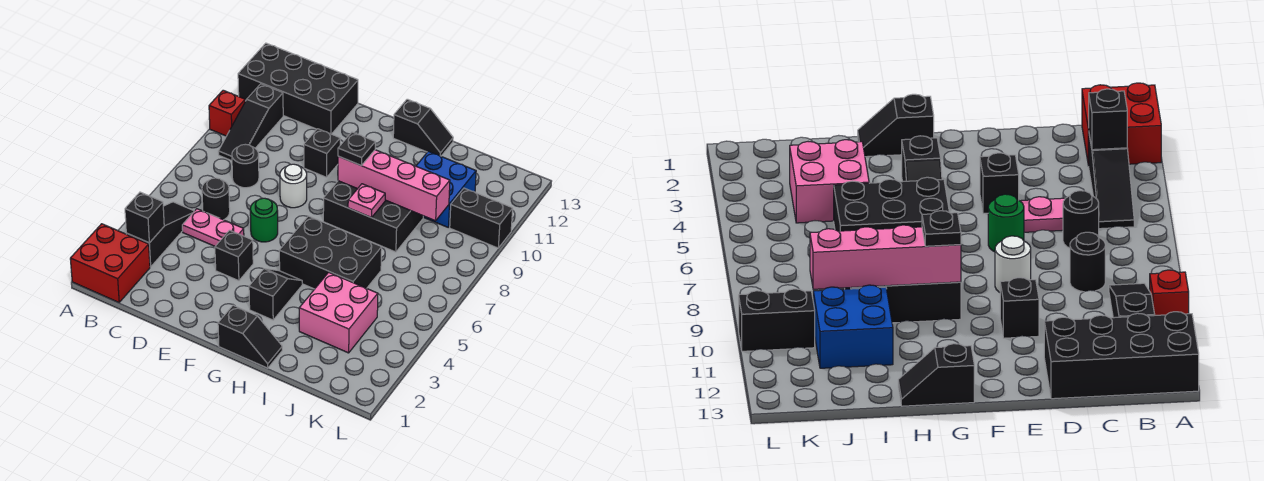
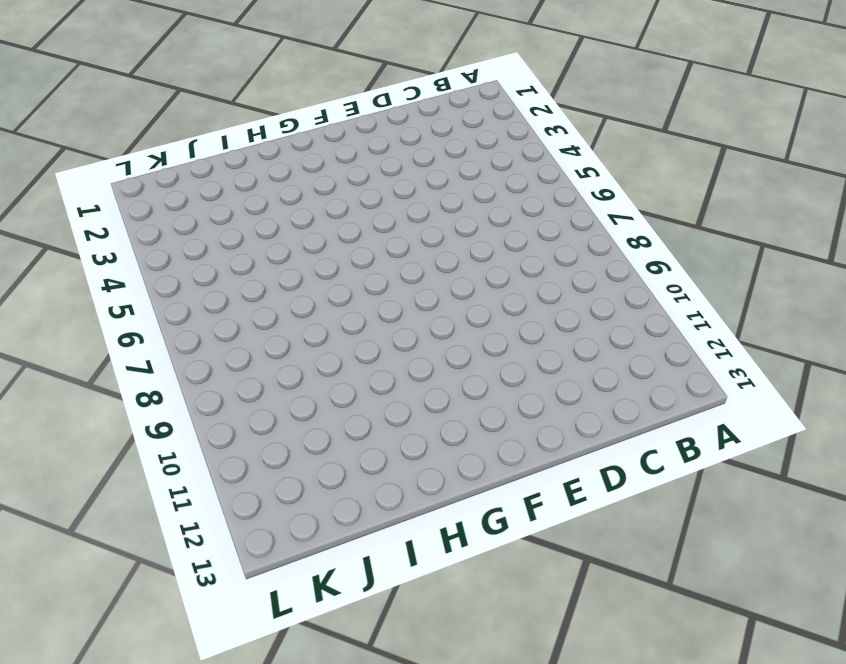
none -> red brick A1:B2 level 1
none -> red brick A10 level 1
none -> black brick A12:D13 level 1

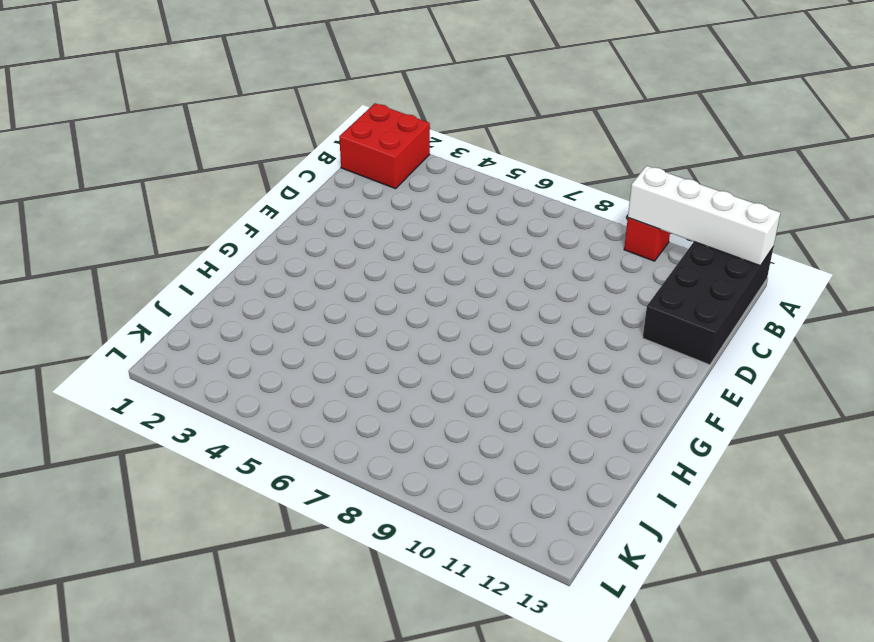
white brick A10:A13 level 2 -> none
none -> black slope B3:B5 level 1 top 3
none -> black slope B9:B11 level 1 top 11
none -> pink plate C5:D5 level 1

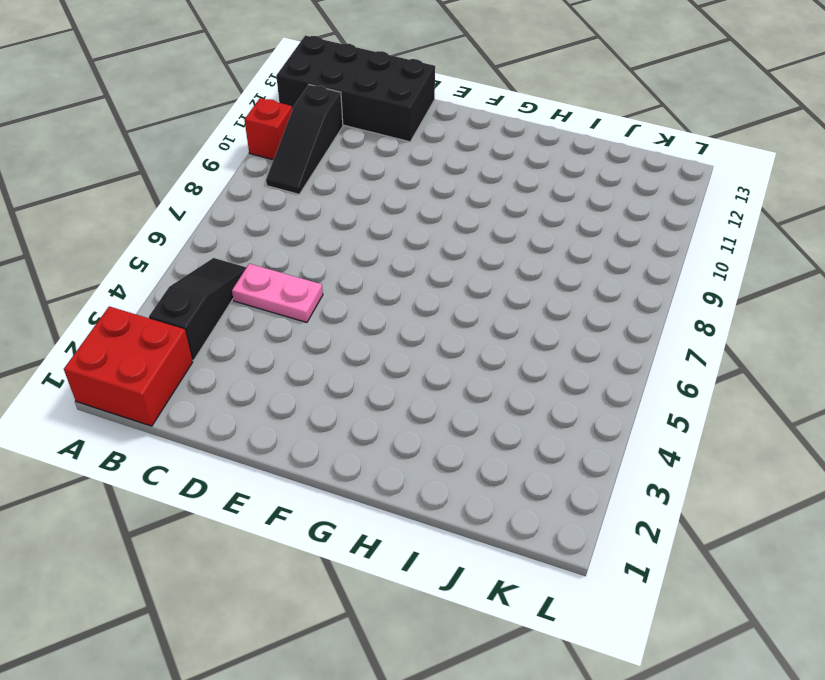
none -> black round brick C6 level 1
none -> black round brick C8 level 1
none -> black brick E4 level 1

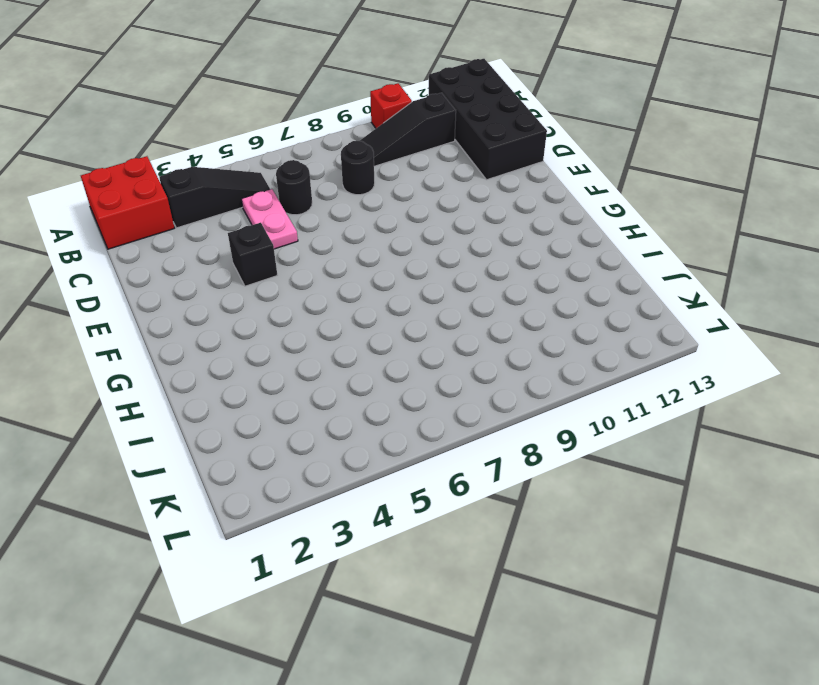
none -> green round brick E6 level 1
none -> white round brick E8 level 1
none -> black brick E10 level 1

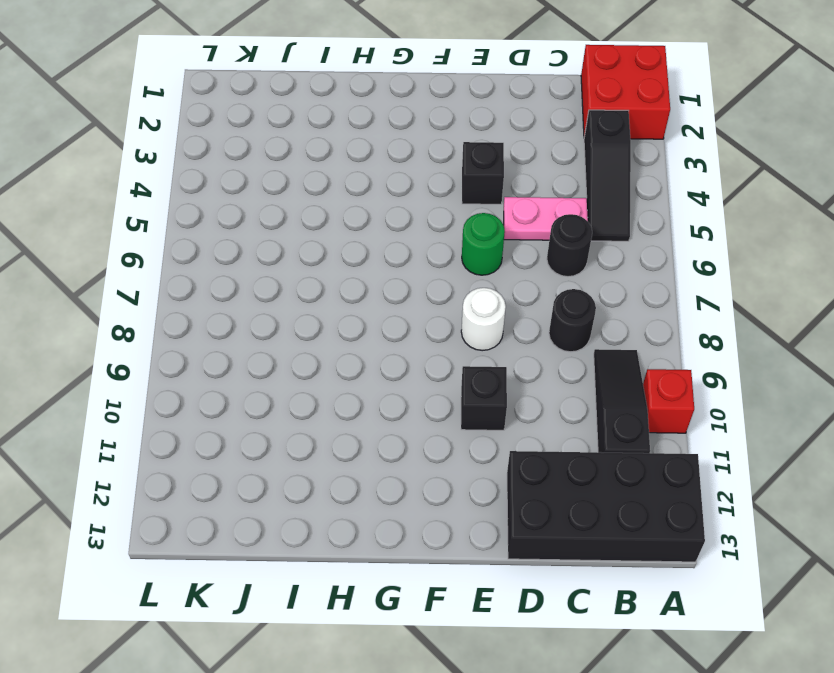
none -> black slope G1:H1 level 1 top G
none -> black slope G3:G4 level 1 top 3
none -> black brick G5:I6 level 1

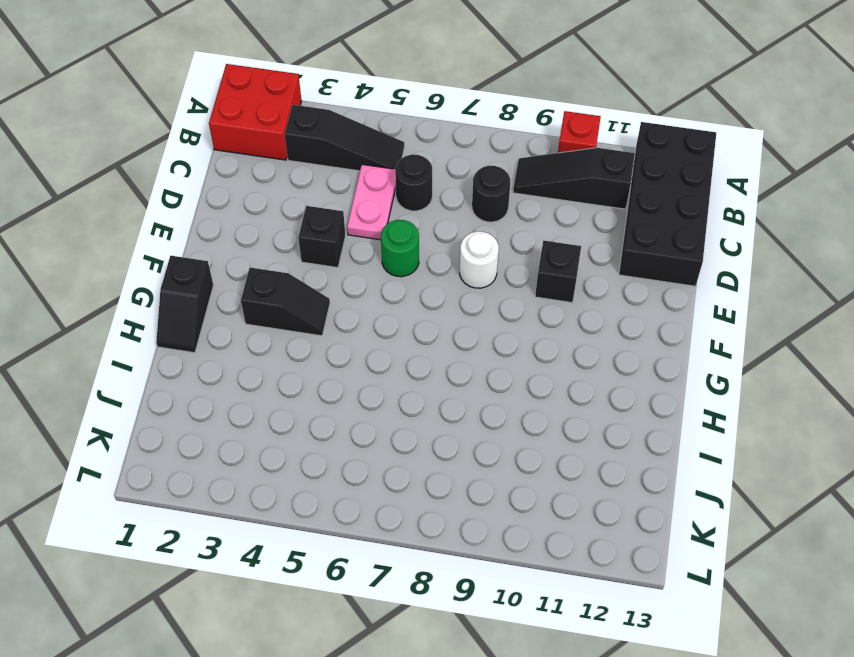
none -> black brick G5:I6 level 1
none -> black brick G8:I9 level 1
none -> black slope G13:H13 level 1 top G

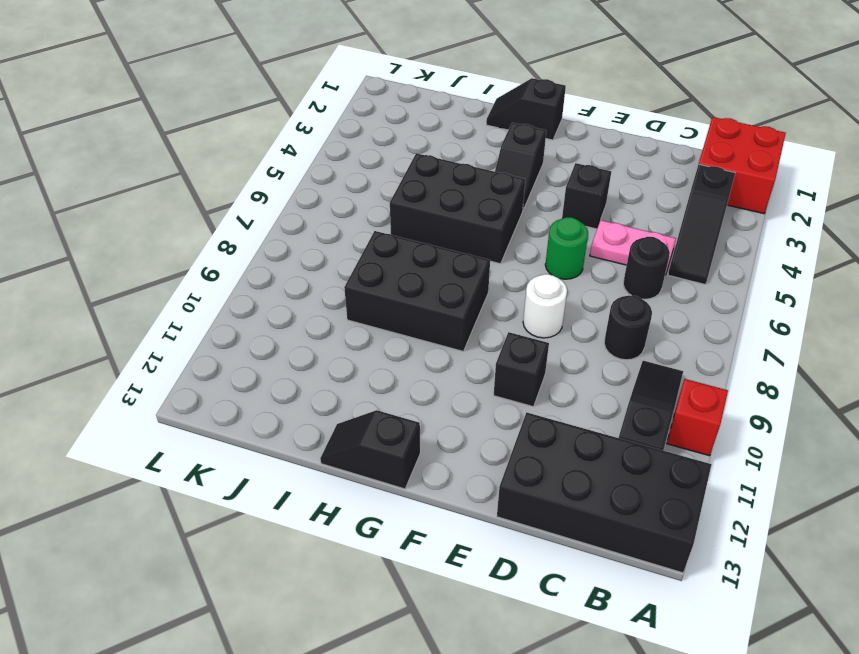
none -> pink brick I3:J4 level 1
none -> blue brick I10:J11 level 1
none -> black brick K10:L10 level 1

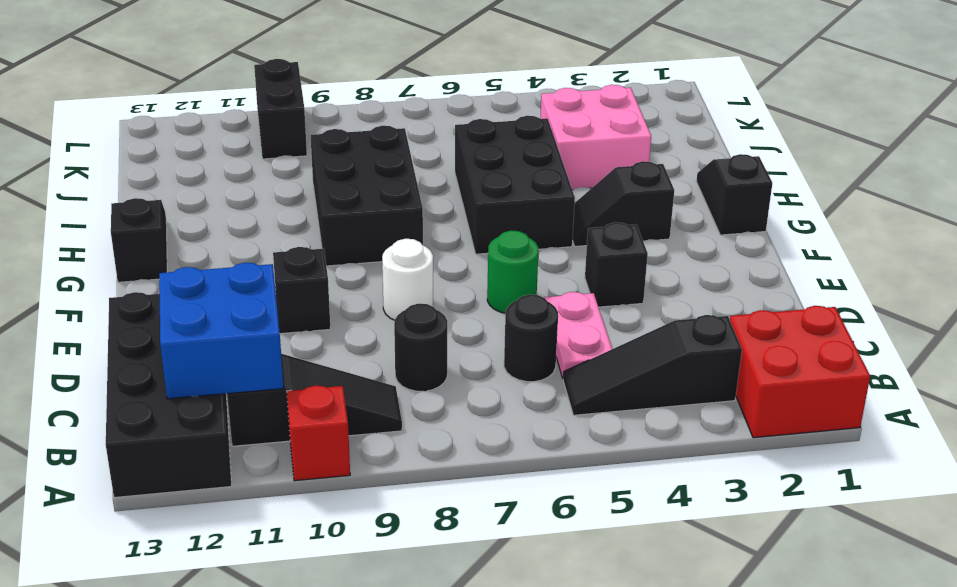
blue brick B11:C12 level 2 -> blue brick I10:J11 level 1
none -> black brick B3 level 2
none -> pink brick G9:J9 level 2
none -> pink plate H8 level 2

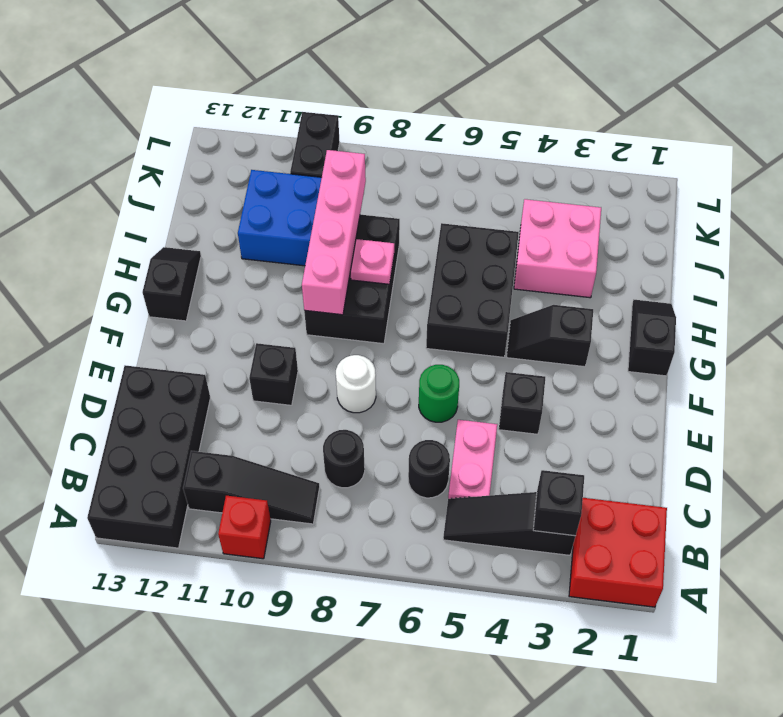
none -> black plate G9 level 3

